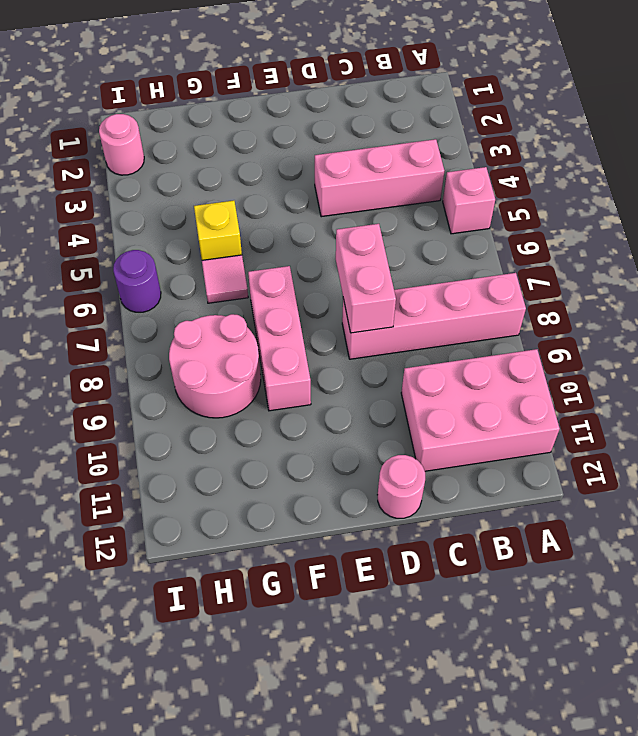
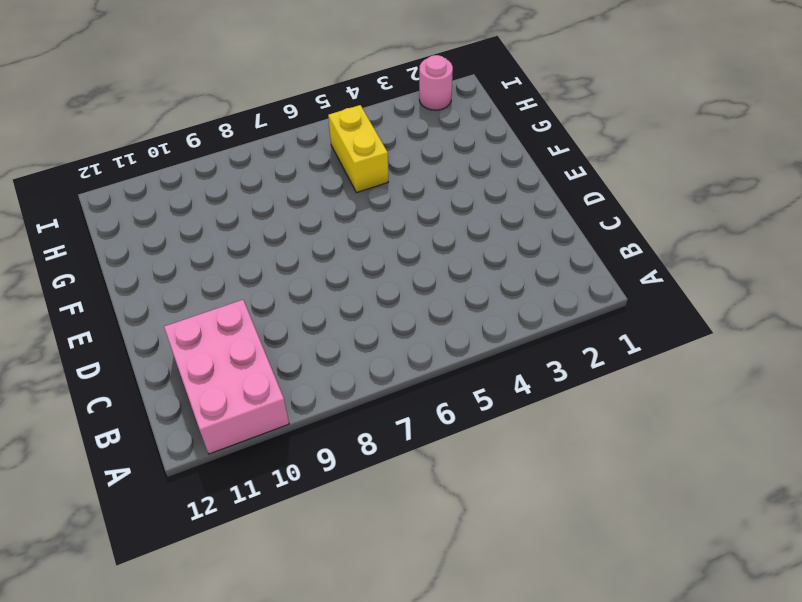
yellow brick G5:H5 level 1 -> yellow brick G5 level 1
none -> pink brick A5 level 1
none -> pink brick A8:D8 level 1
none -> pink brick B4:D4 level 1

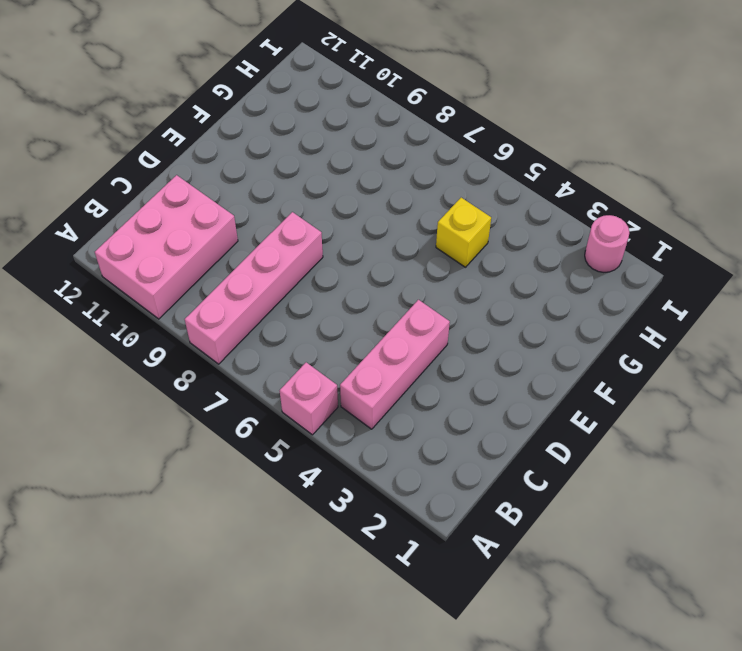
none -> pink round brick D12 level 1
none -> pink brick F7:F9 level 1
none -> pink tile G6 level 1

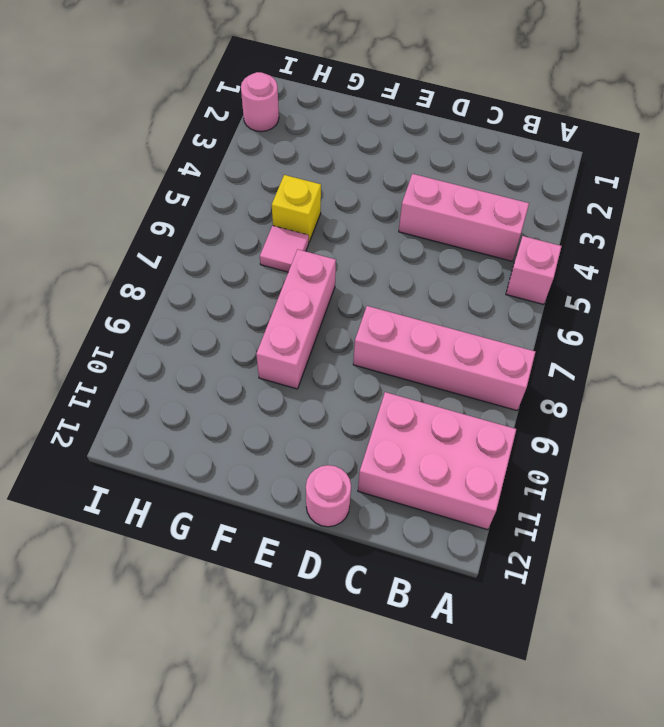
none -> pink round brick G8:H9 level 1
none -> purple round brick I6 level 1
none -> pink brick D7:D8 level 2

